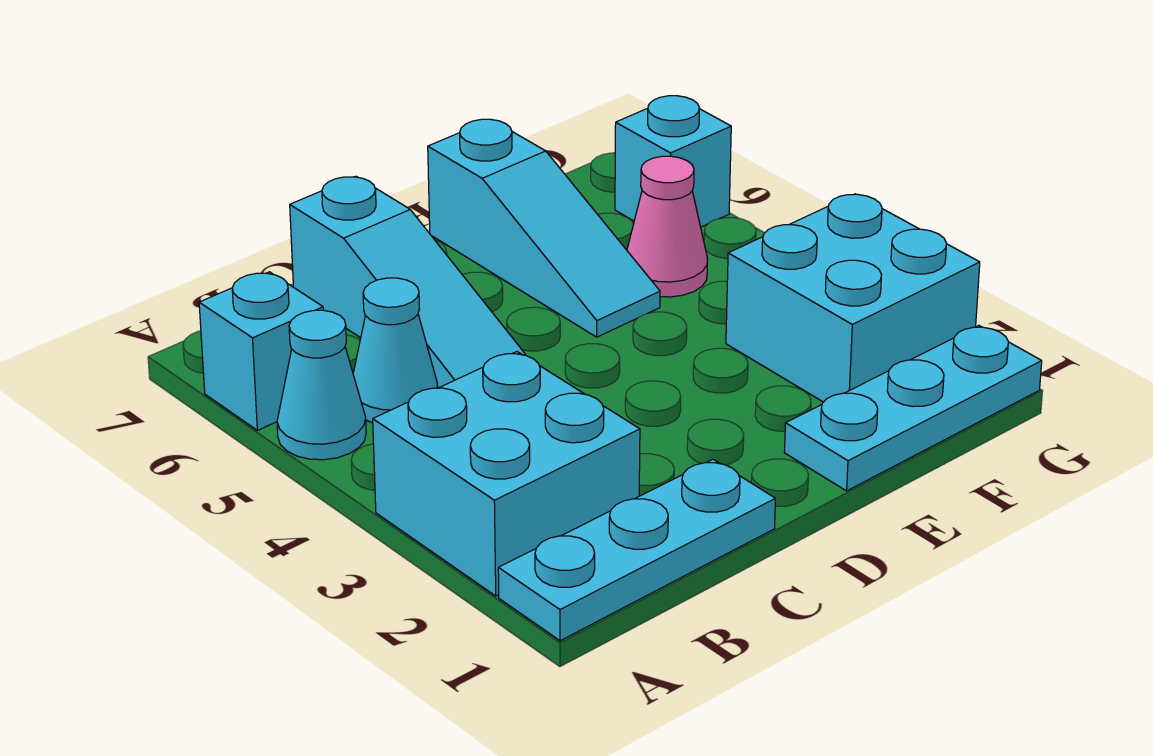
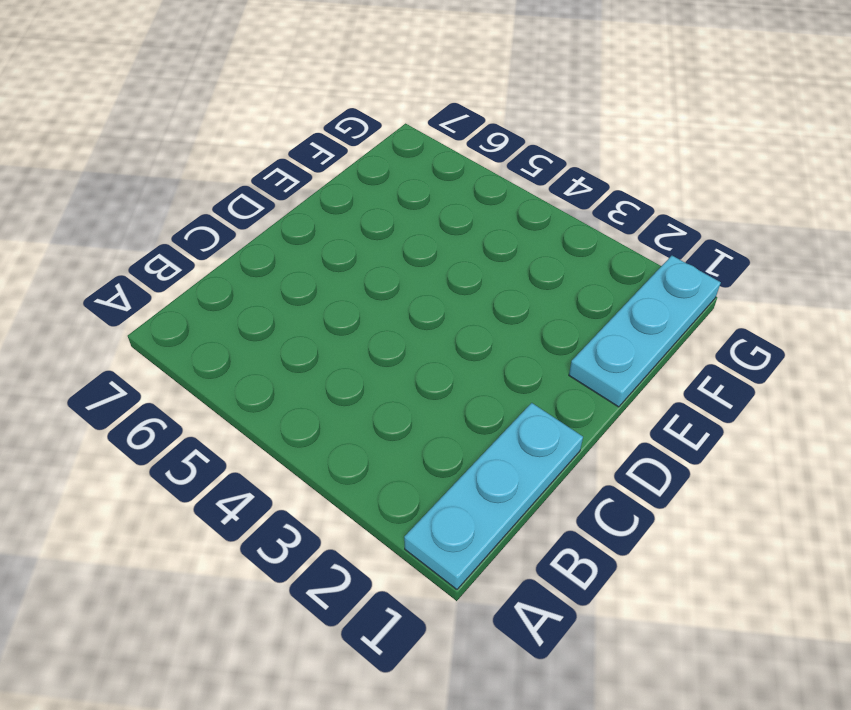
none -> cyan brick A2:B3 level 1
none -> cyan cone A5 level 1

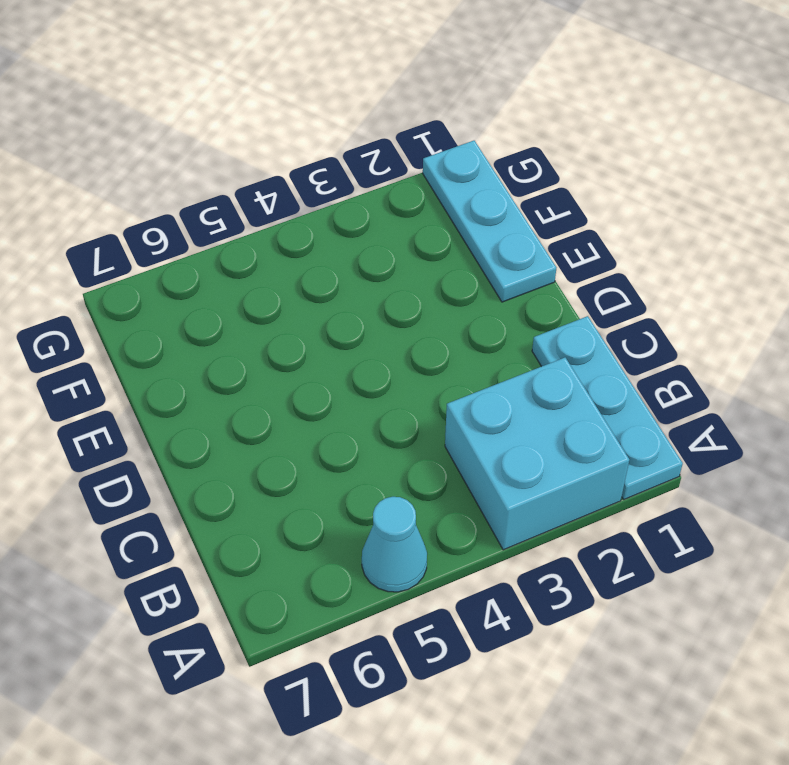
none -> cyan brick A6 level 1
none -> cyan cone B5 level 1

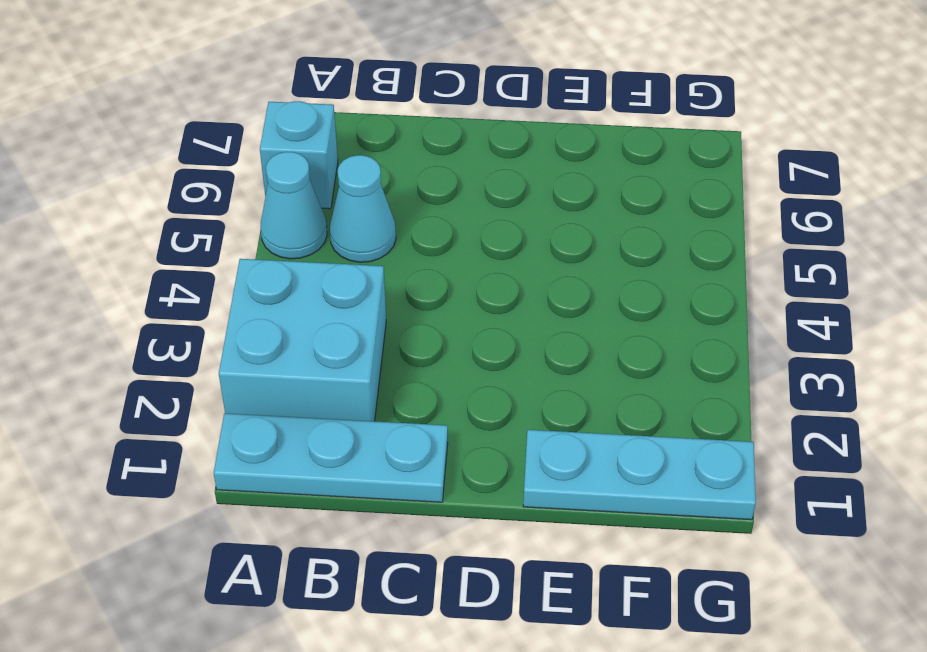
none -> cyan slope C5:C7 level 1 top 7
none -> cyan slope E5:E7 level 1 top 7

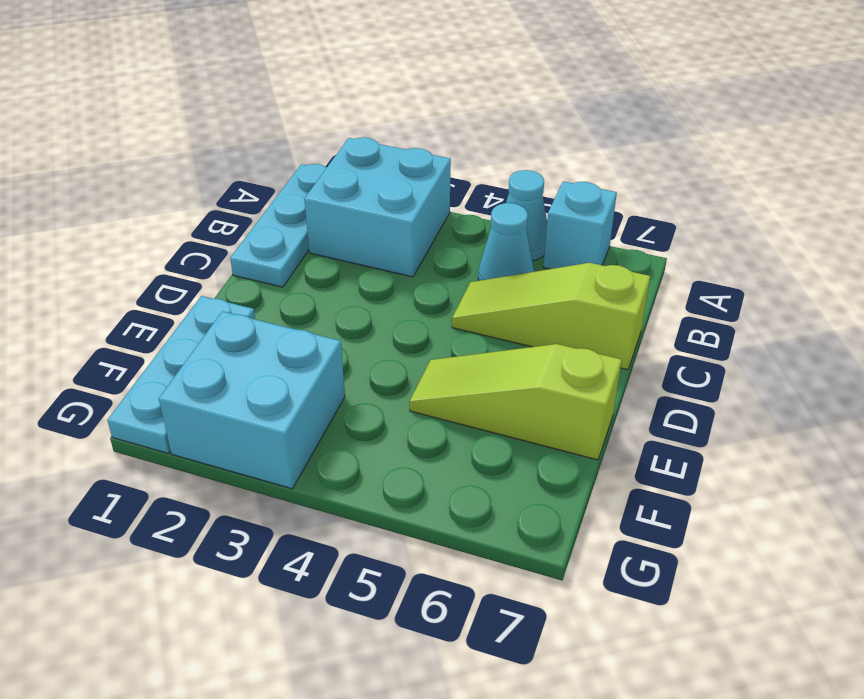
lime slope C5:C7 level 1 top 7 -> cyan slope C5:C7 level 1 top 7
lime slope E5:E7 level 1 top 7 -> cyan slope E5:E7 level 1 top 7
none -> pink cone F5 level 1
none -> cyan brick G6 level 1

